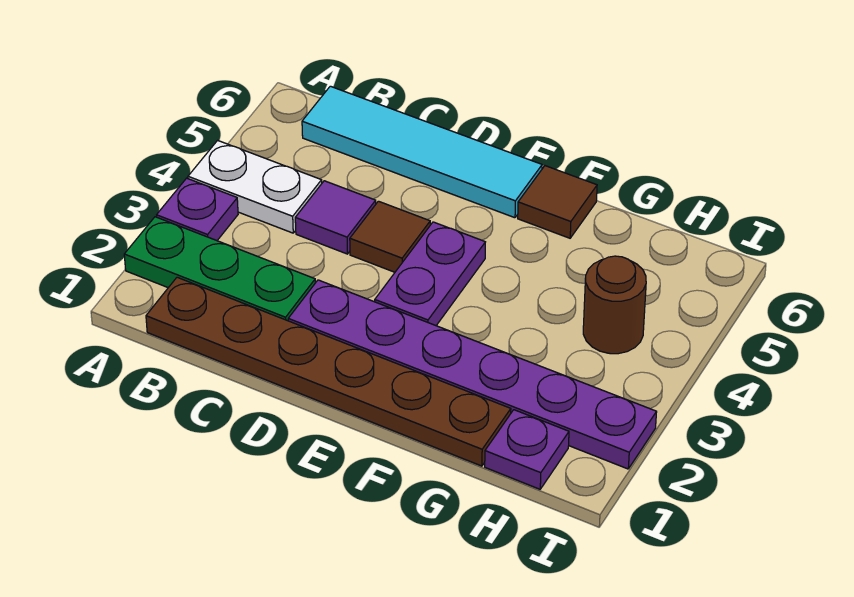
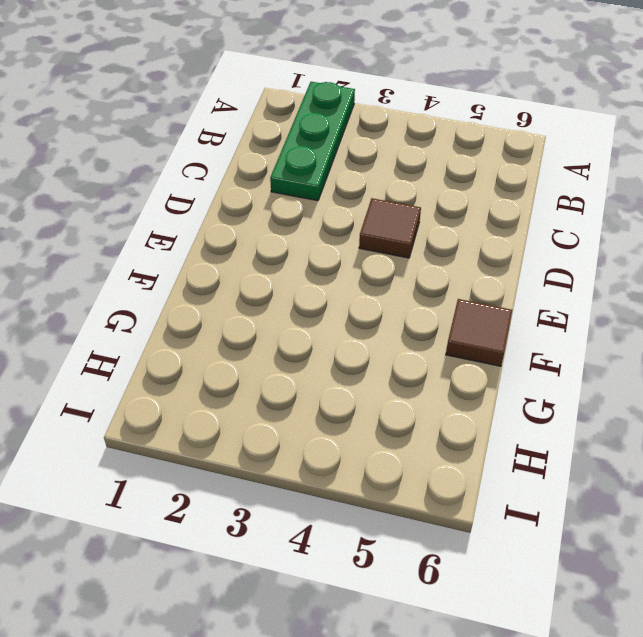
none -> purple plate A3 level 1
none -> white plate A4:B4 level 1
none -> brown plate B1:G1 level 1

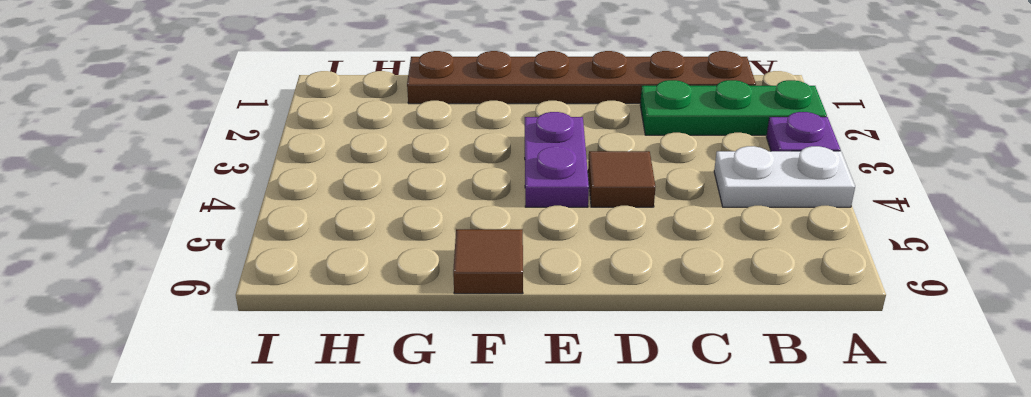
none -> cyan tile B6:E6 level 1
none -> purple tile C4 level 1
none -> purple plate D2:I2 level 1

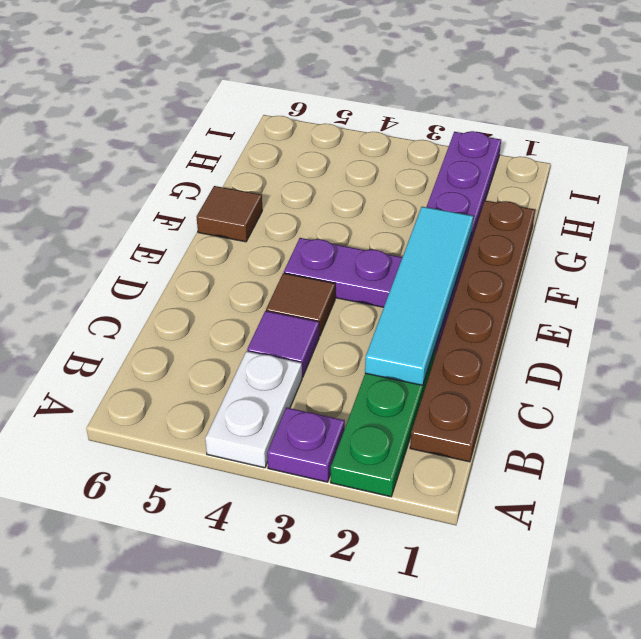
cyan tile C2:F2 level 2 -> cyan tile B6:E6 level 1
none -> purple plate H1 level 1
none -> brown round brick H4 level 1

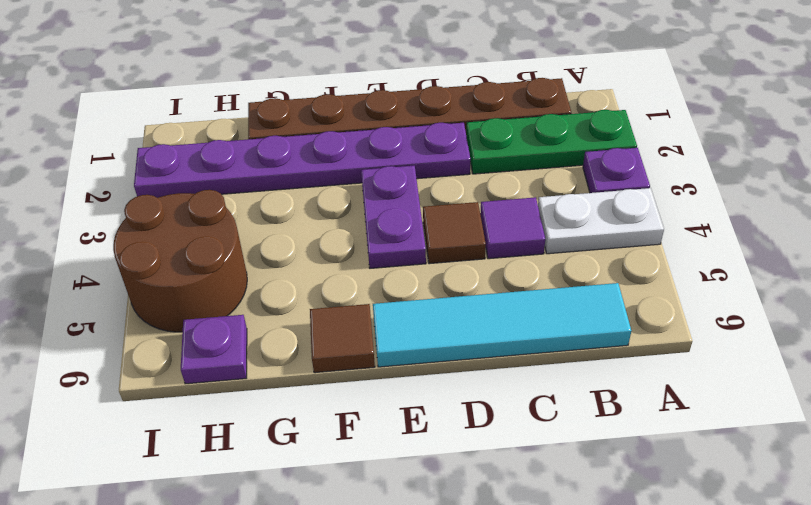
brown round brick H4:I5 level 1 -> brown round brick H4 level 1
purple plate H6 level 1 -> purple plate H1 level 1

